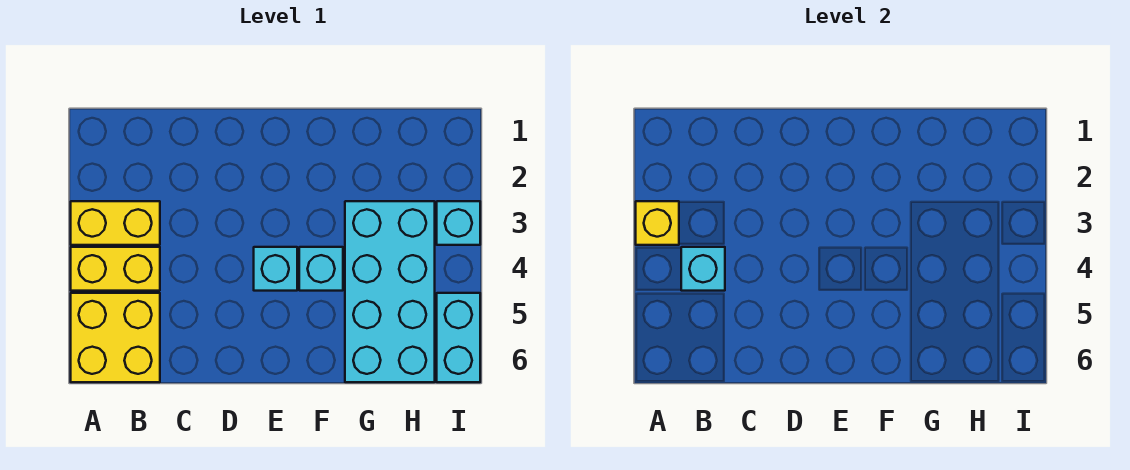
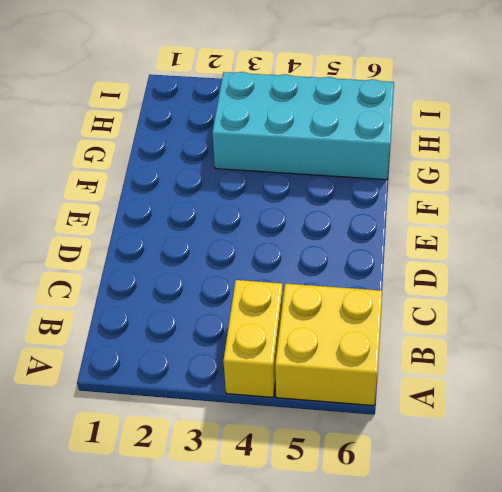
none -> yellow brick A3:B3 level 1
none -> cyan brick E4 level 1

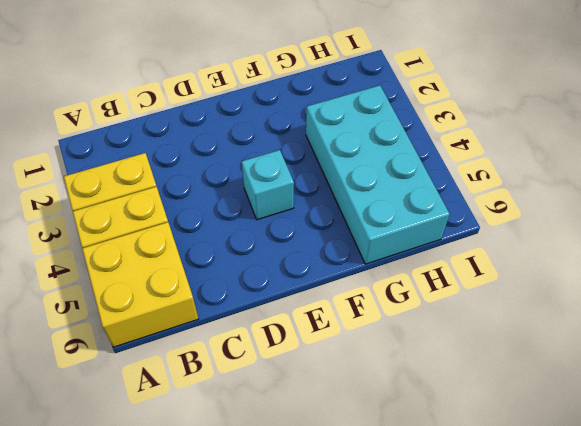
none -> cyan brick F4 level 1
none -> cyan brick I3 level 1

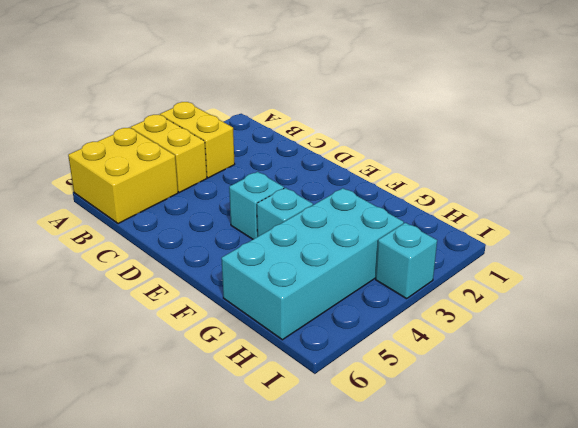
none -> cyan brick I5:I6 level 1
none -> yellow brick A3 level 2

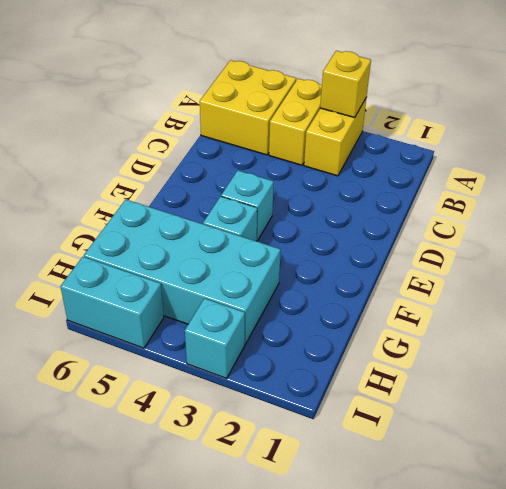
none -> cyan brick B4 level 2

